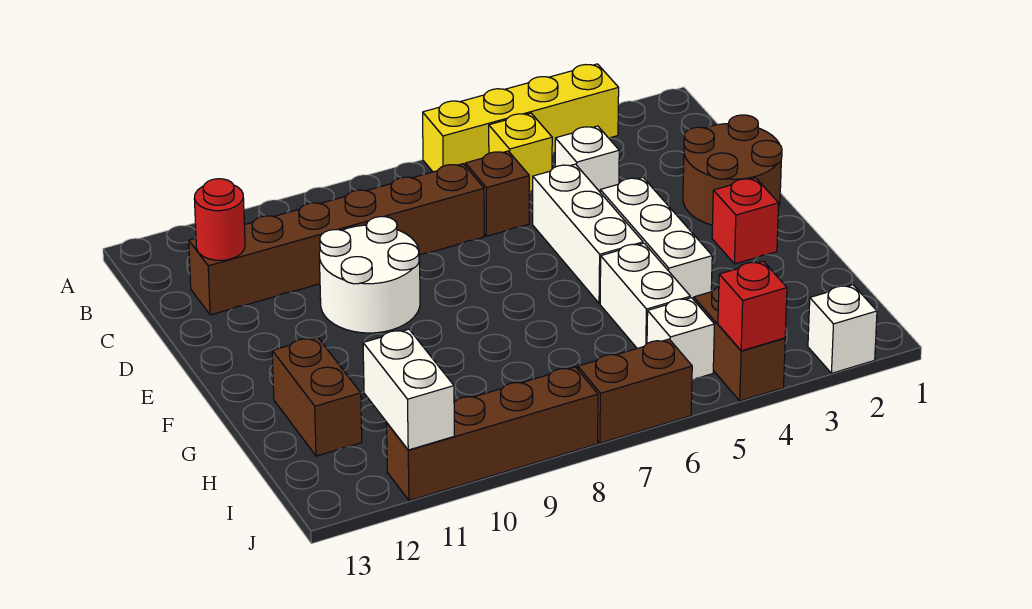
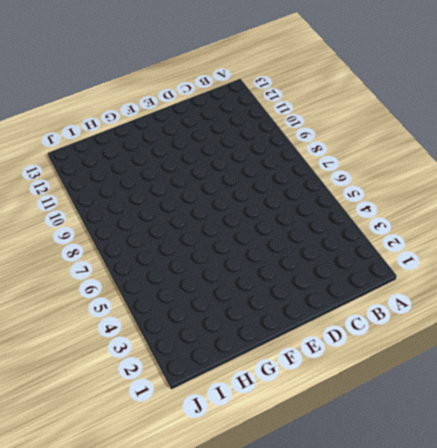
none -> yellow brick A3:A6 level 1
none -> yellow brick B5 level 1
none -> white brick C4 level 1

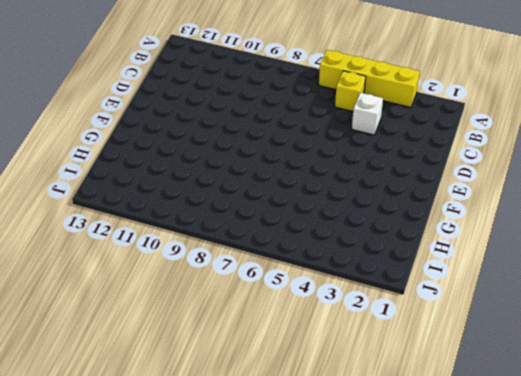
none -> brown brick C6 level 1
none -> brown brick C7:C12 level 1
none -> brown round brick D1:E2 level 1

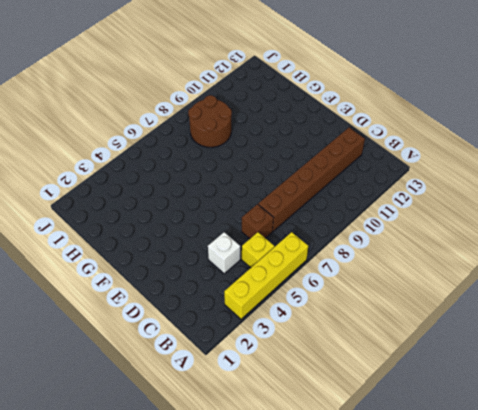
brown round brick H8:I9 level 1 -> brown round brick D1:E2 level 1
none -> white brick D5:F5 level 1
none -> white round brick D9:E10 level 1
none -> white brick E4:G4 level 1

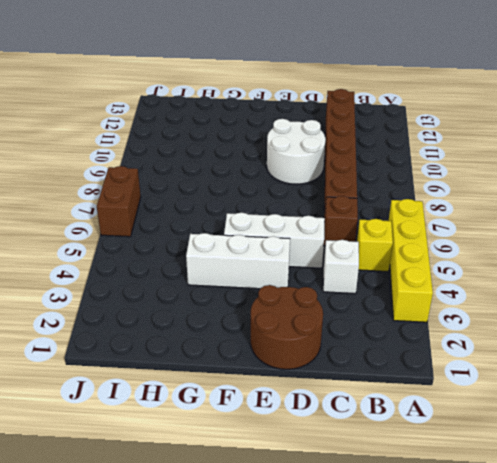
none -> red brick F2 level 1
none -> white brick G5:H5 level 1
none -> brown brick G12:H12 level 1

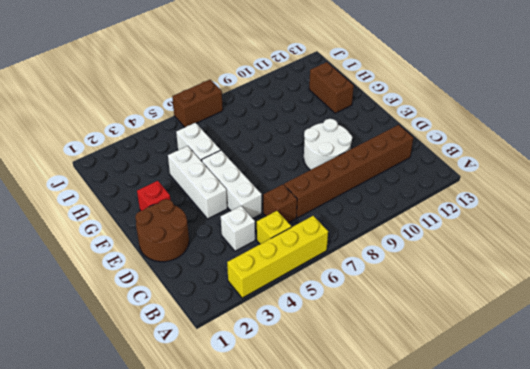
none -> brown brick I4:J4 level 1
none -> white brick I5 level 1
none -> white brick J2 level 1

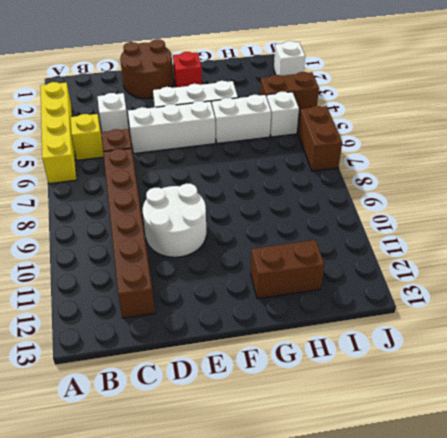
none -> brown brick J8:J11 level 1
none -> red round brick C12 level 2
none -> white brick I11:J11 level 2

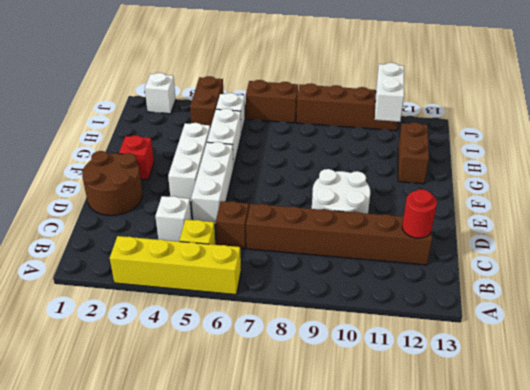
none -> red brick J4 level 2

